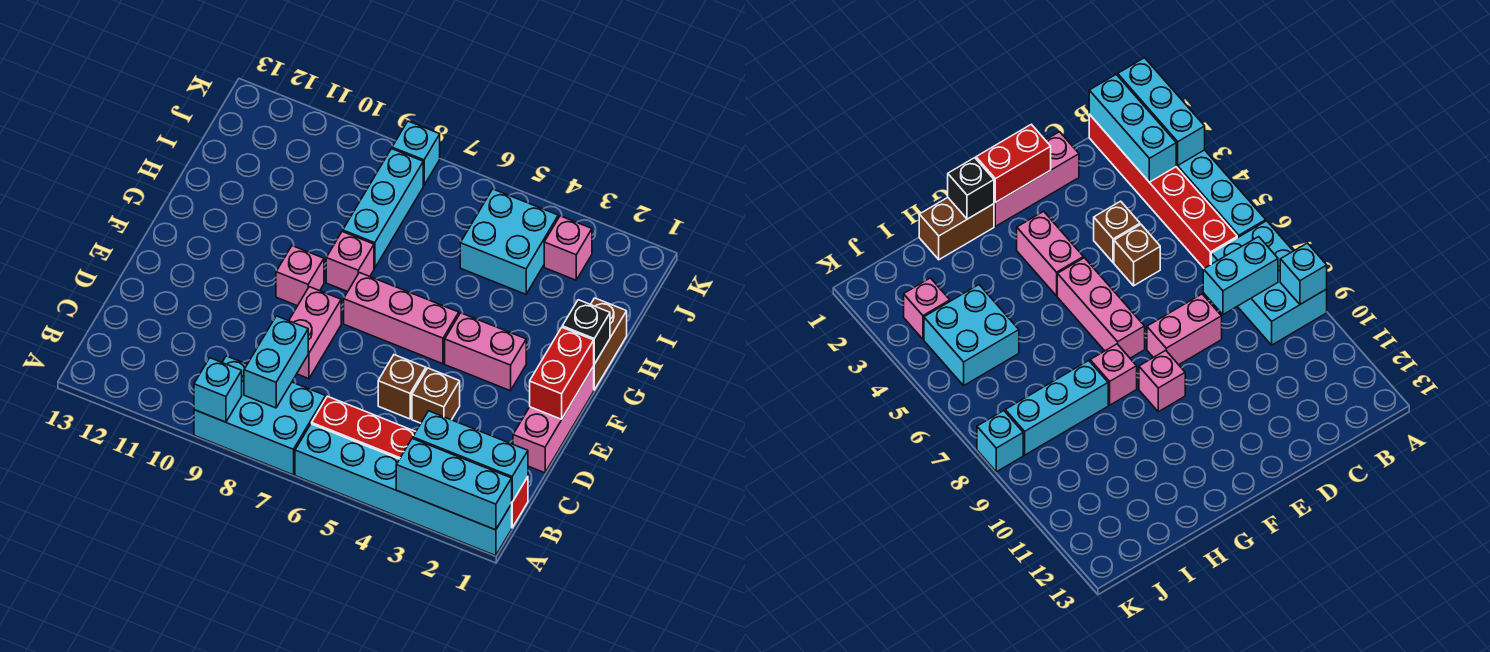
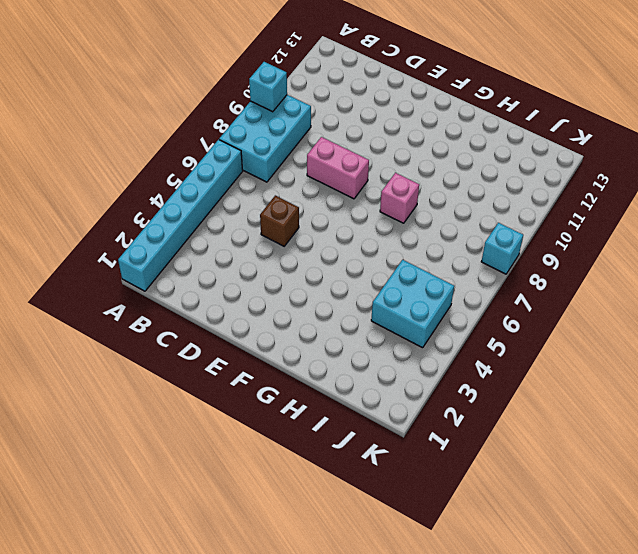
none -> red brick B1:B6 level 1
none -> pink brick D1:F1 level 1
none -> brown brick D4 level 1

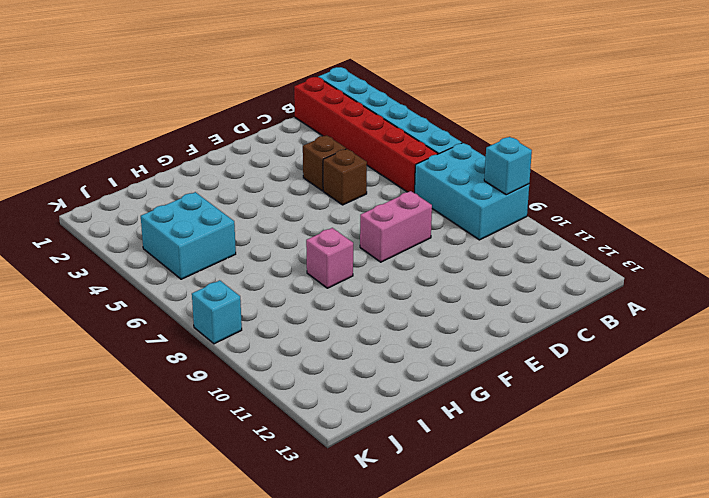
none -> pink brick D1:F1 level 1
none -> pink brick F3:F4 level 1
none -> pink brick F5:F7 level 1

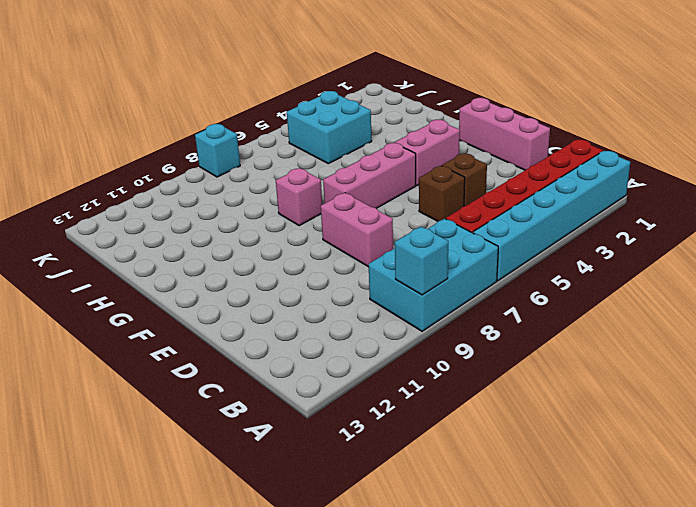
none -> pink brick F9 level 1
none -> brown brick G1:H1 level 1
none -> cyan brick H8:J8 level 1

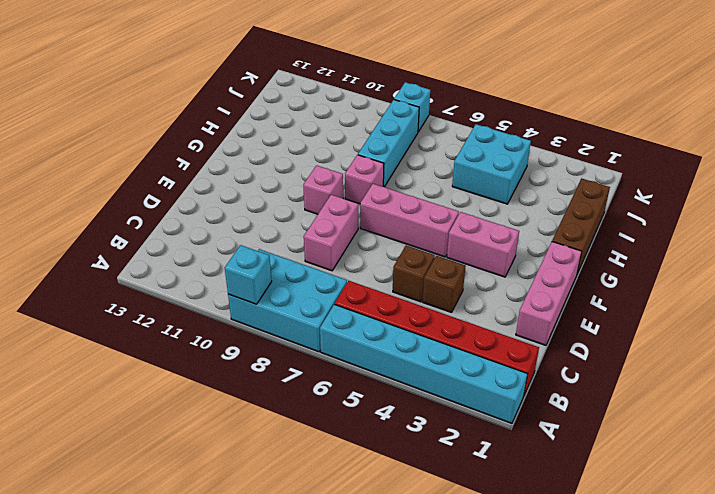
brown brick G1:I1 level 1 -> brown brick G1:H1 level 1
none -> pink brick J3 level 1
none -> cyan brick A1:A3 level 2
none -> cyan brick B1:B3 level 2

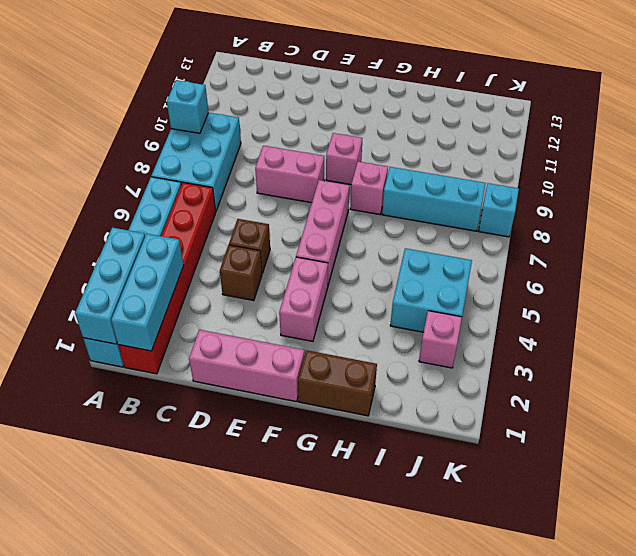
none -> cyan brick B8:C8 level 2
none -> red brick E1:F1 level 2
none -> black brick G1 level 2

